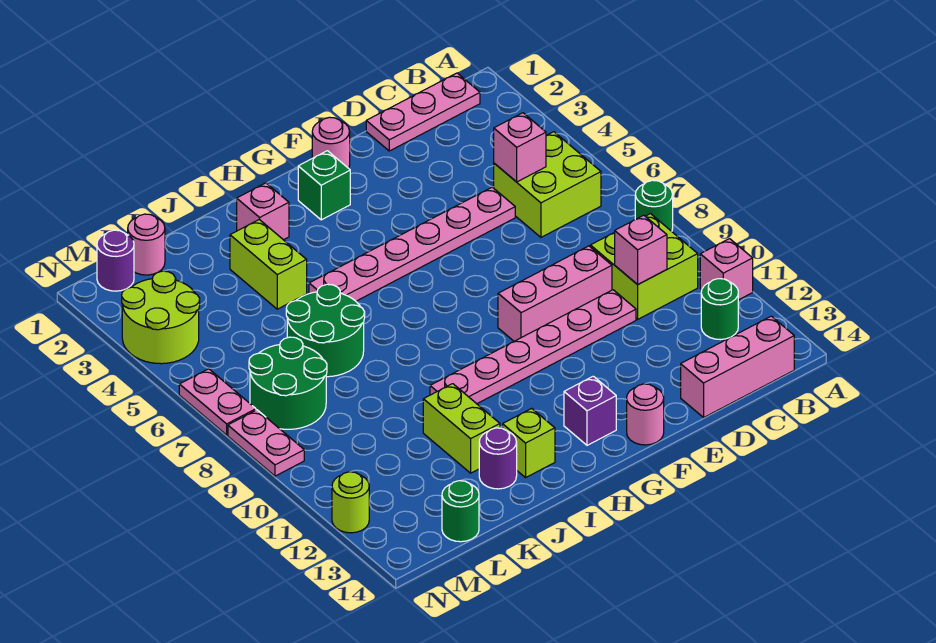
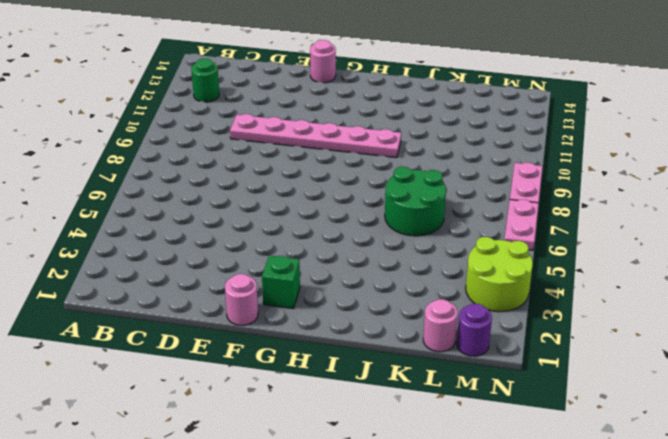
none -> green round brick A8 level 1
none -> pink brick A11 level 1
none -> pink plate B1:D1 level 1
none -> lime brick B5:C6 level 1

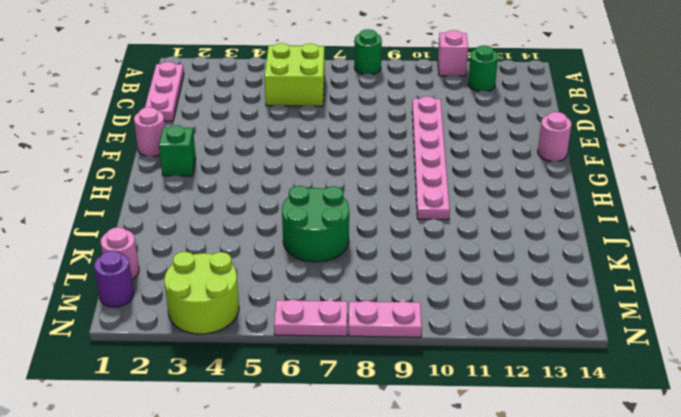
none -> lime brick B9:C10 level 1
none -> pink brick B14:D14 level 1
none -> pink plate D5:I5 level 1
none -> pink brick D9:F9 level 1

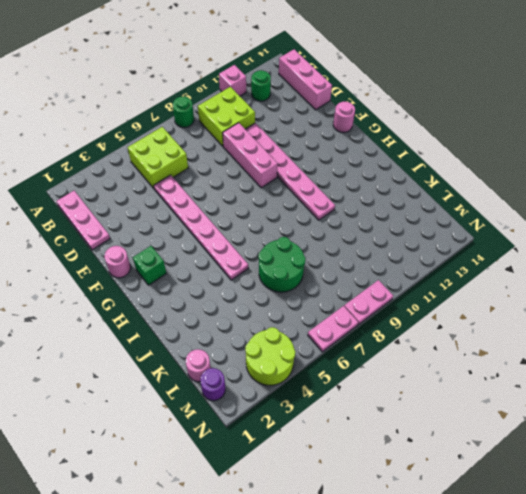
none -> purple brick G13 level 1
none -> pink brick I2 level 1
none -> lime brick I13 level 1
none -> lime brick J3:J4 level 1

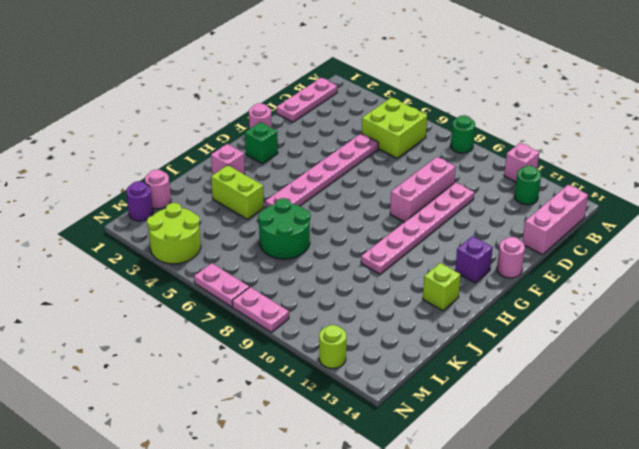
none -> lime brick B9:C10 level 1
none -> lime brick J11:J12 level 1
none -> purple round brick J13 level 1
none -> green round brick L7:M8 level 1

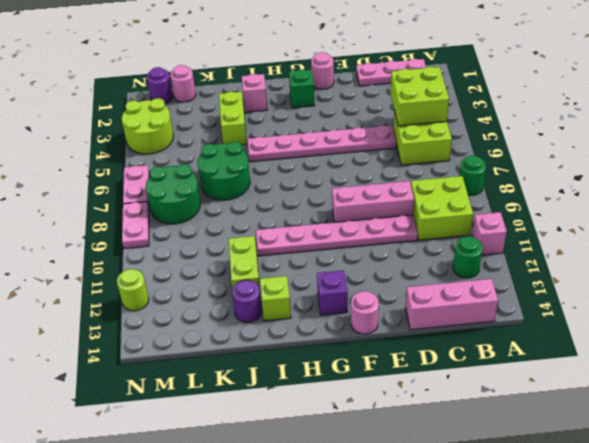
lime brick B4:C5 level 2 -> pink brick C5 level 2
none -> green round brick L14 level 1
none -> pink brick C10 level 2

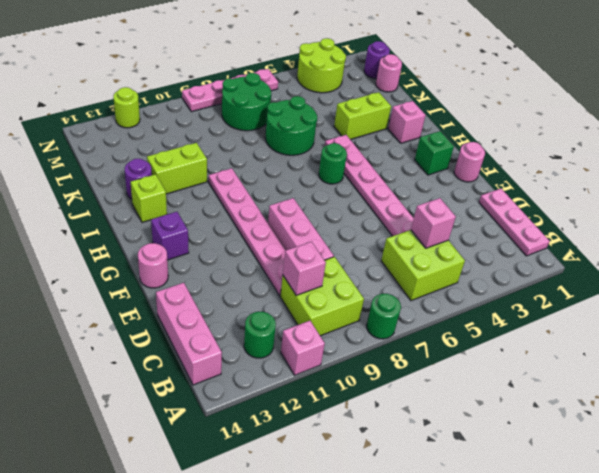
green round brick H6 level 1 -> green round brick L14 level 1

